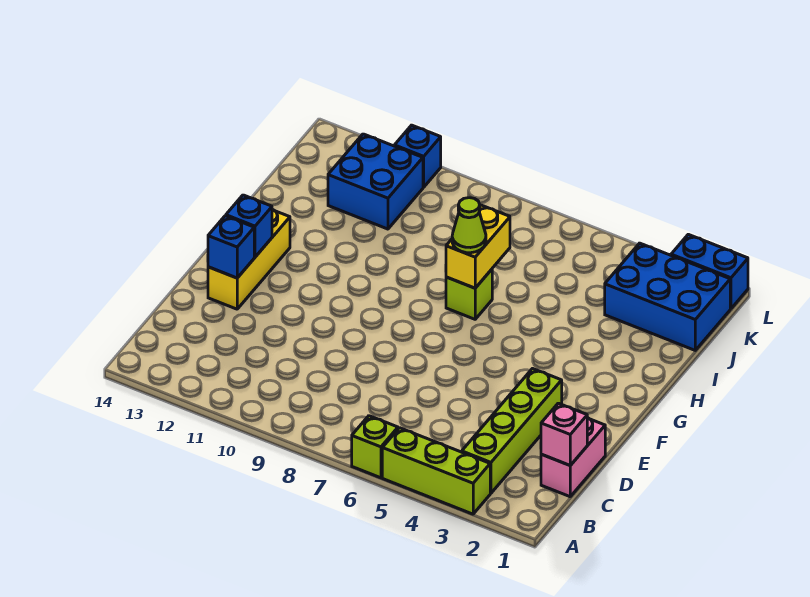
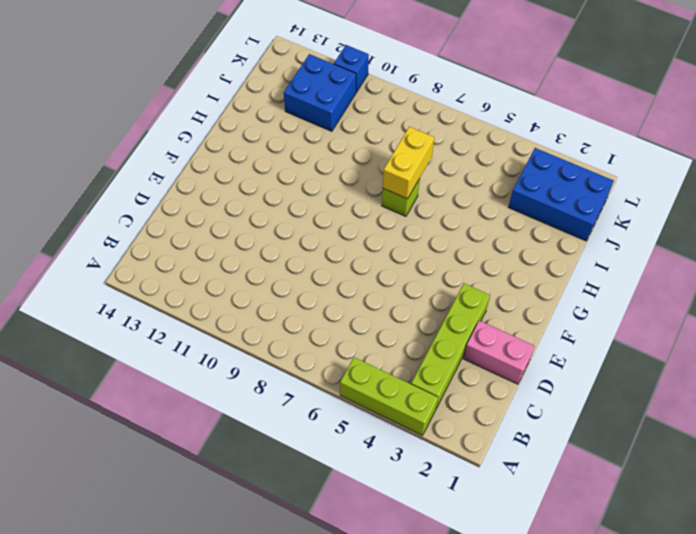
pink brick D1:D2 level 1 -> pink brick C1:D1 level 1
none -> lime brick A6 level 1
none -> yellow brick E13:G13 level 1
none -> blue brick L1:L2 level 1

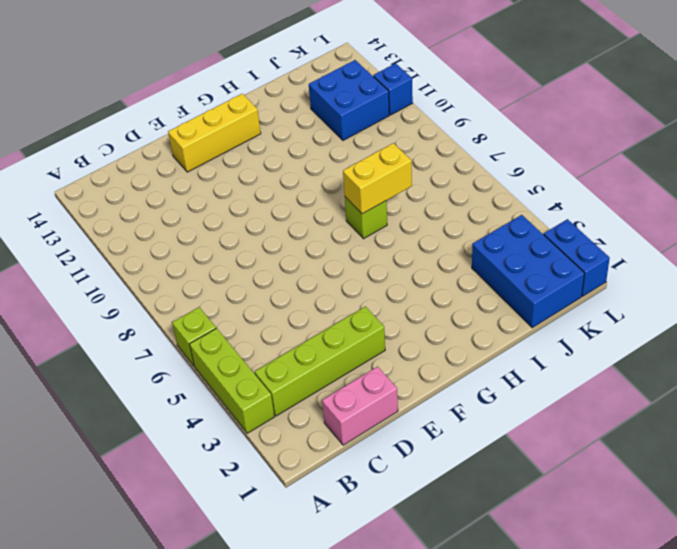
none -> pink brick C1 level 2
none -> blue brick E13 level 2
none -> blue brick F13 level 2

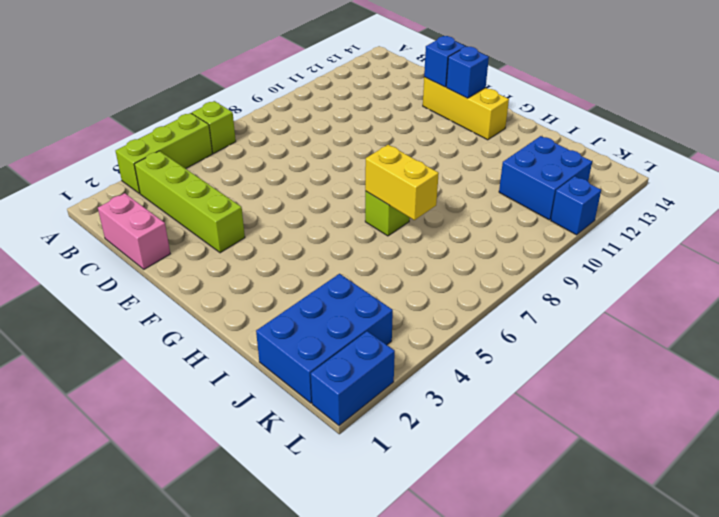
none -> pink brick C1 level 2
none -> lime cone H7 level 3

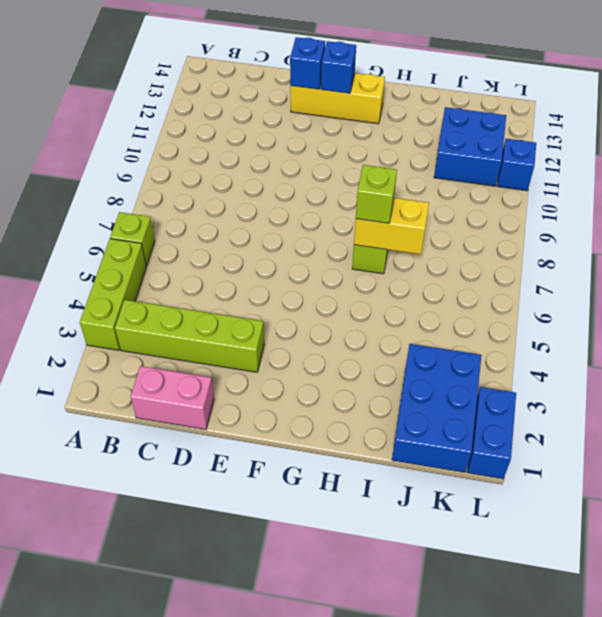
lime brick H7 level 3 -> lime cone H7 level 3
none -> pink brick C1 level 2

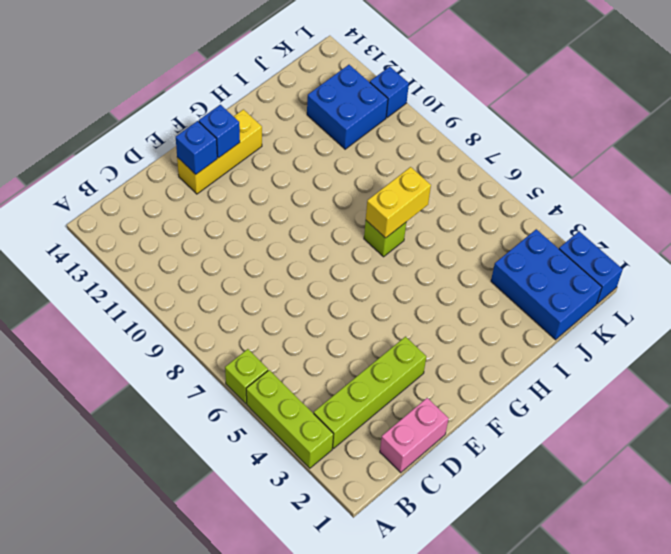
none -> pink brick C1 level 2
none -> lime cone H7 level 3

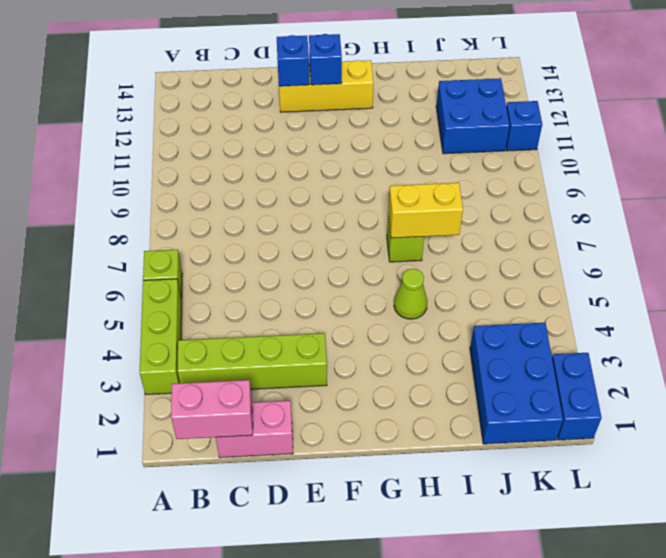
pink brick B1:C1 level 2 -> pink brick C1 level 2
lime cone H5 level 1 -> lime cone H7 level 3

